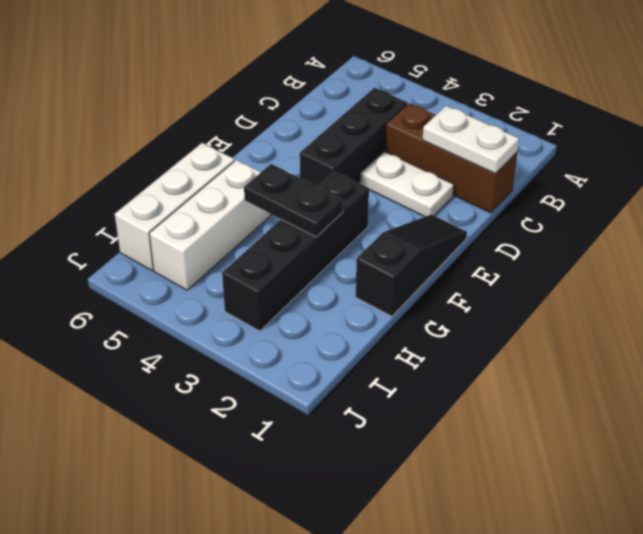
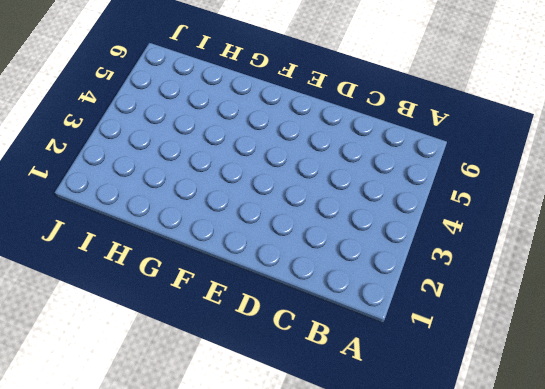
none -> brown brick C1:C3 level 1
none -> black brick C4:E4 level 1

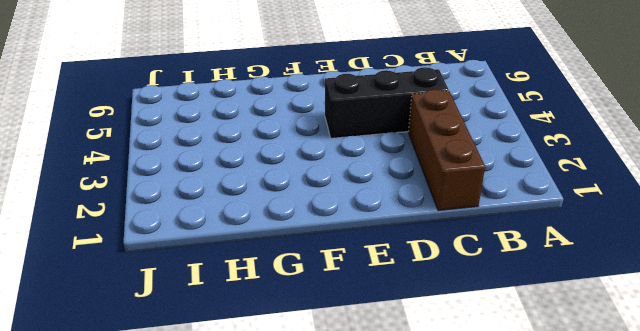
none -> white plate D2:D3 level 1
none -> black slope E1:G1 level 1 top G

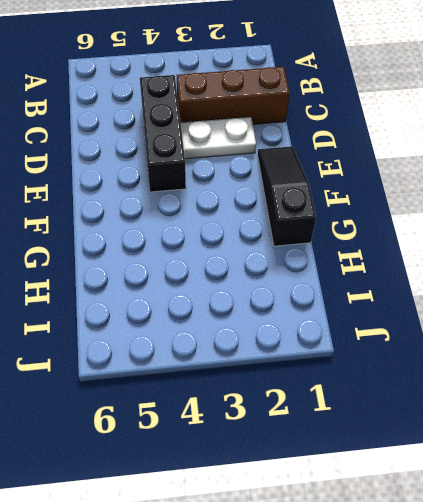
none -> black brick F3:I3 level 1
none -> white brick G5:I5 level 1

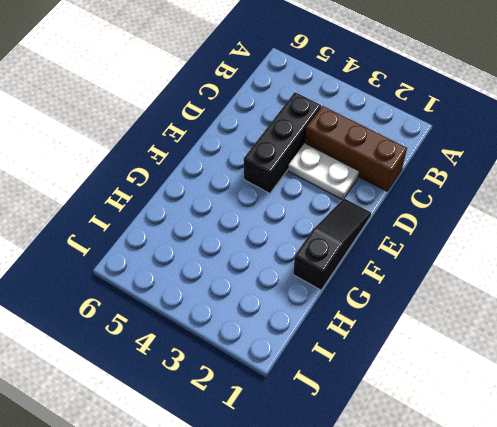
none -> black brick F3:I3 level 1
none -> white brick G5:I5 level 1

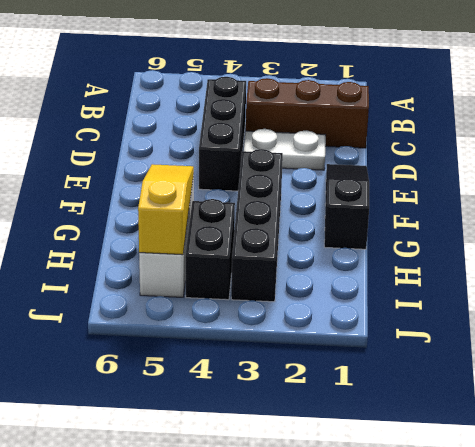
yellow slope G5:I5 level 2 top I -> none
black brick H4:I4 level 1 -> none
none -> white brick G6:I6 level 1
none -> white plate C1:C2 level 2

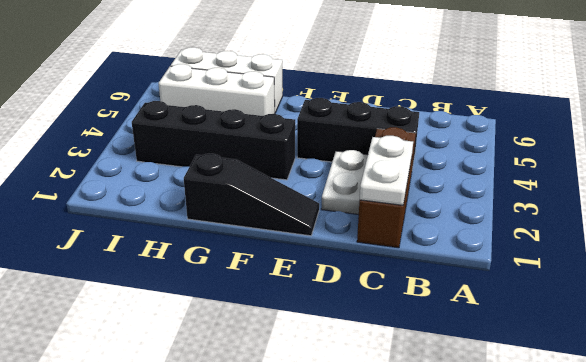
none -> black plate G3:G4 level 2

